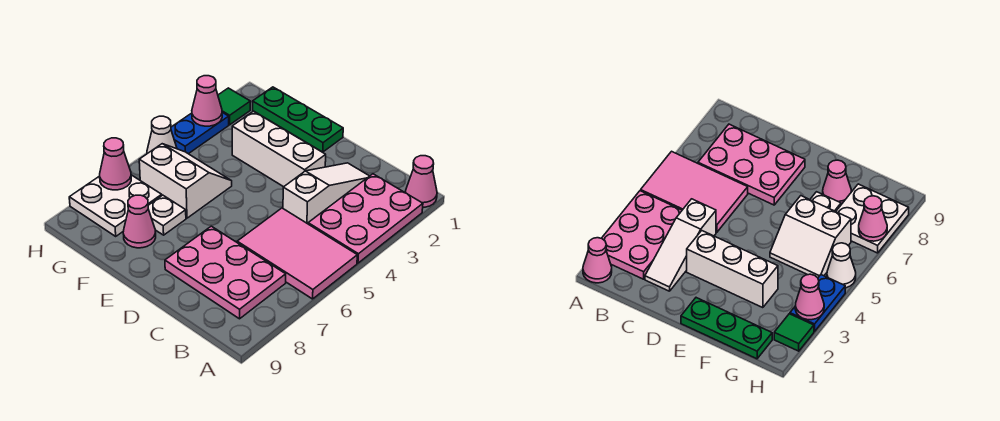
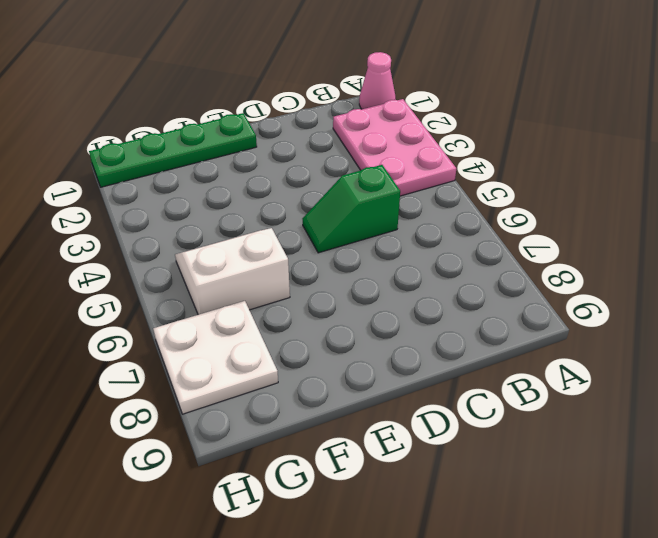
green slope C5:D5 level 1 top C -> pink tile A5:C6 level 1
green plate E1:H1 level 1 -> green plate E1:G1 level 1
none -> pink plate B7:D8 level 1
none -> white slope C2:C4 level 1 top 4
none -> white brick D3:F3 level 1

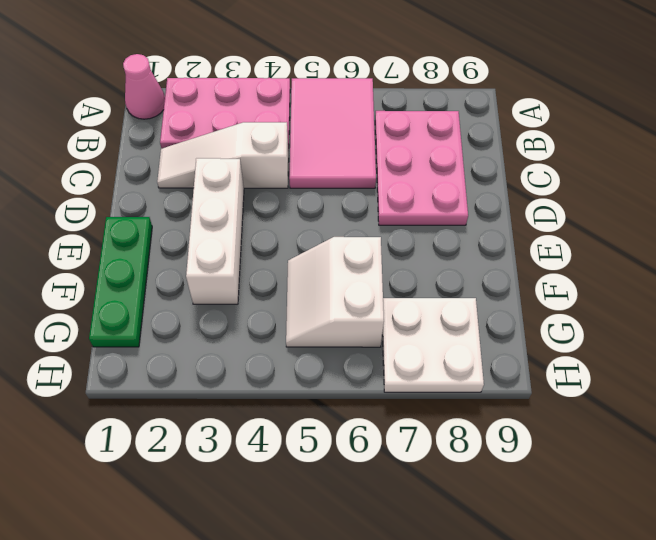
none -> white plate F7 level 1
none -> pink cone F8 level 1
none -> green tile H2 level 1

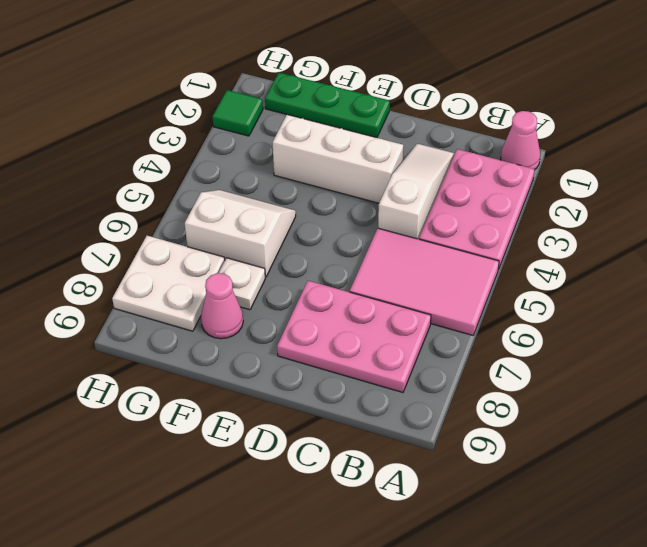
none -> blue plate H3:H4 level 1
none -> white cone H5 level 1
none -> pink cone H3 level 2

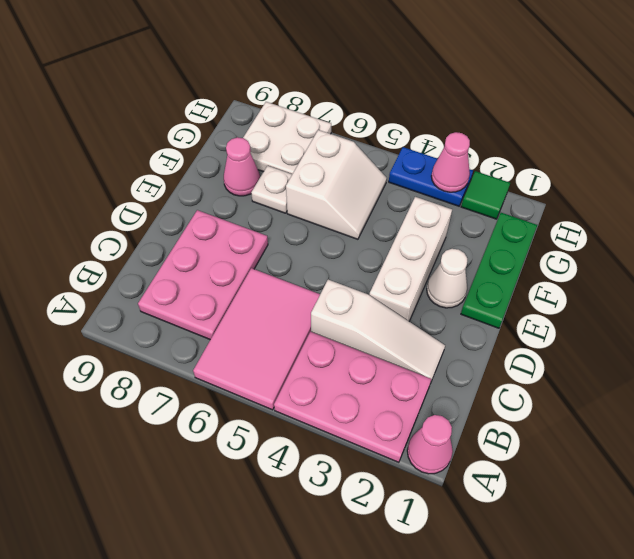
white cone E2 level 1 -> white cone H5 level 1
none -> pink cone H7 level 2

